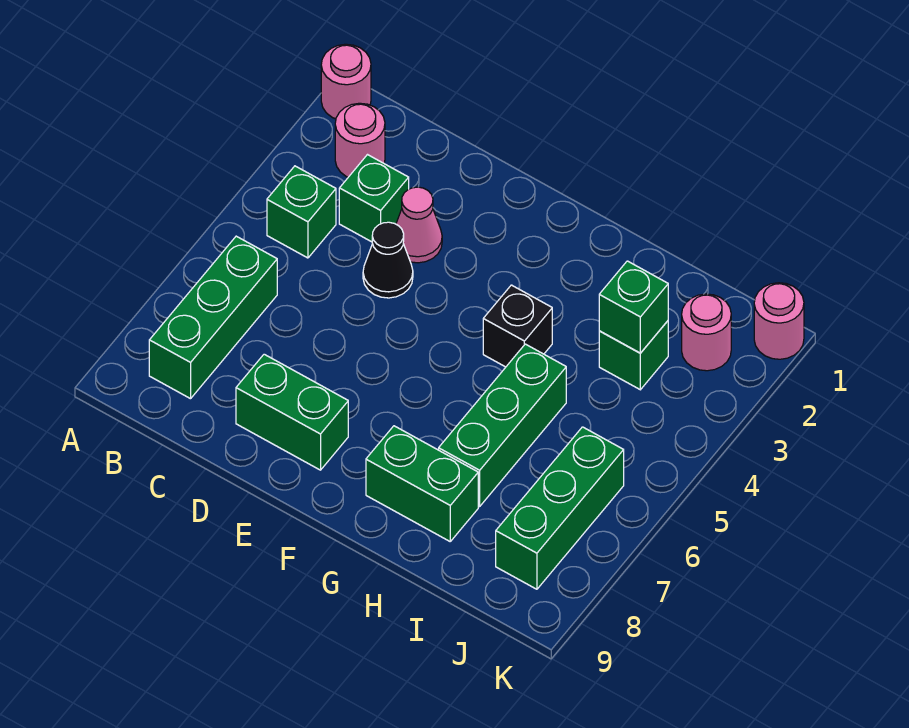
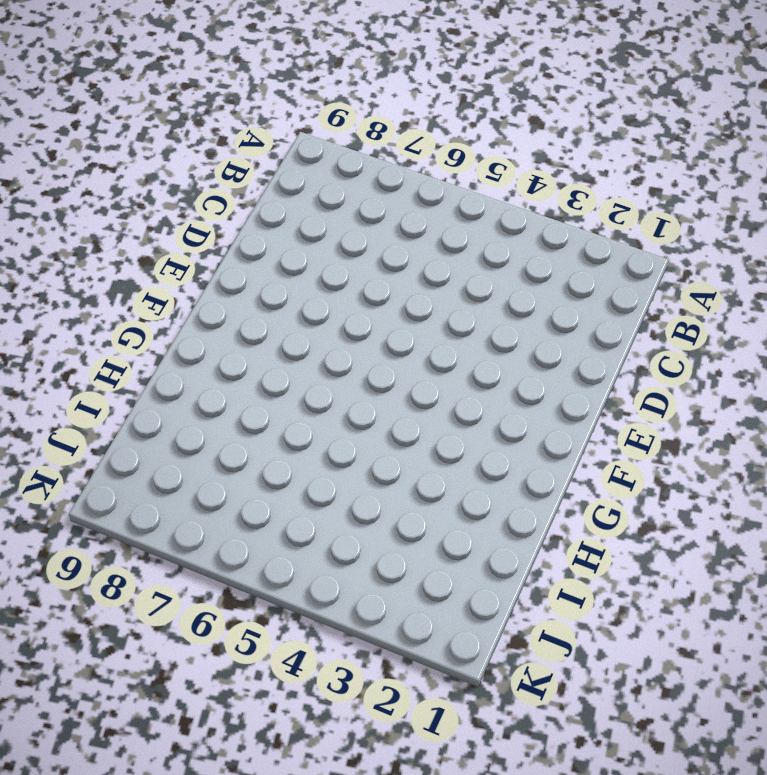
none -> pink round brick A1 level 1
none -> pink round brick B2 level 1
none -> green brick B4 level 1

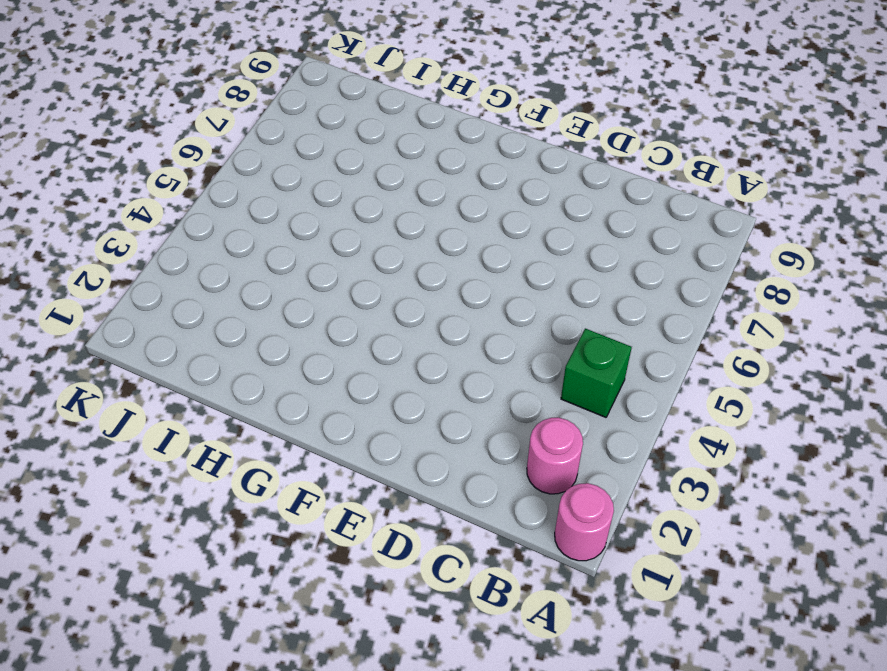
none -> green brick B6:B8 level 1
none -> green brick C3 level 1
none -> pink cone D3 level 1

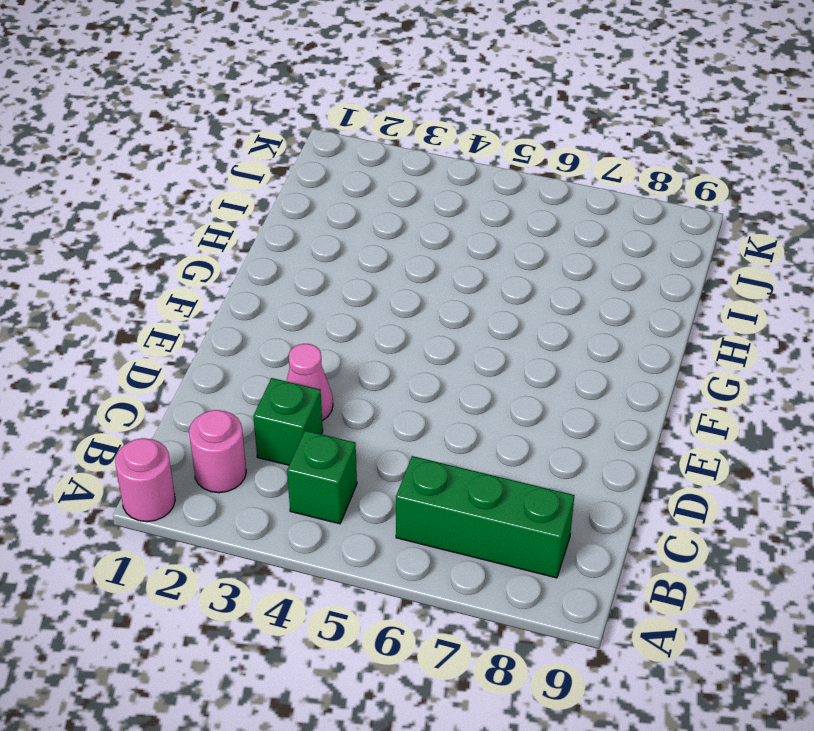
none -> black cone D4 level 1
none -> green brick D8:E8 level 1
none -> black brick G4 level 1

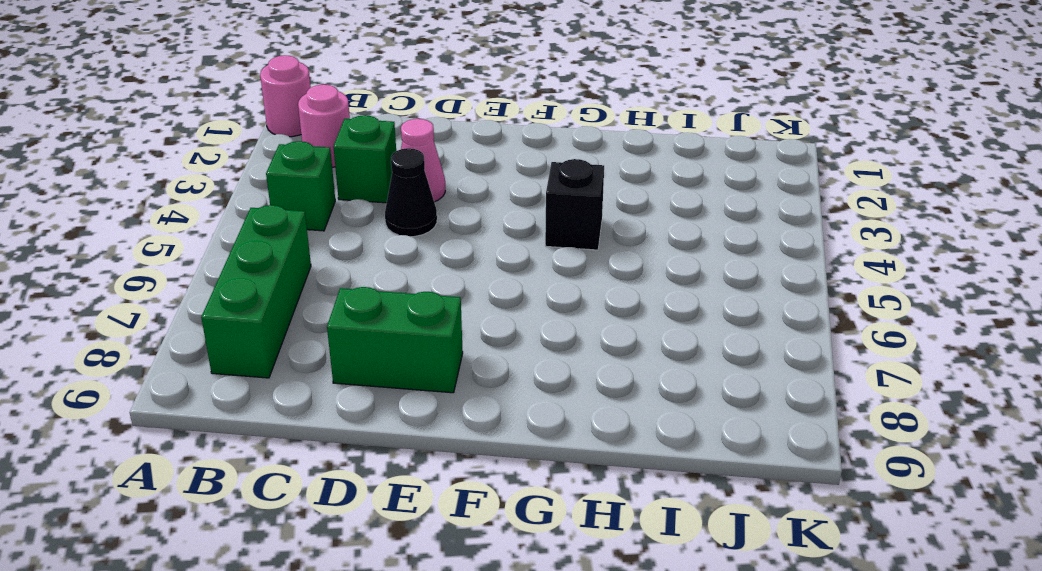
none -> green brick G8:H8 level 1
none -> green brick H5:H7 level 1
none -> green brick I3 level 1

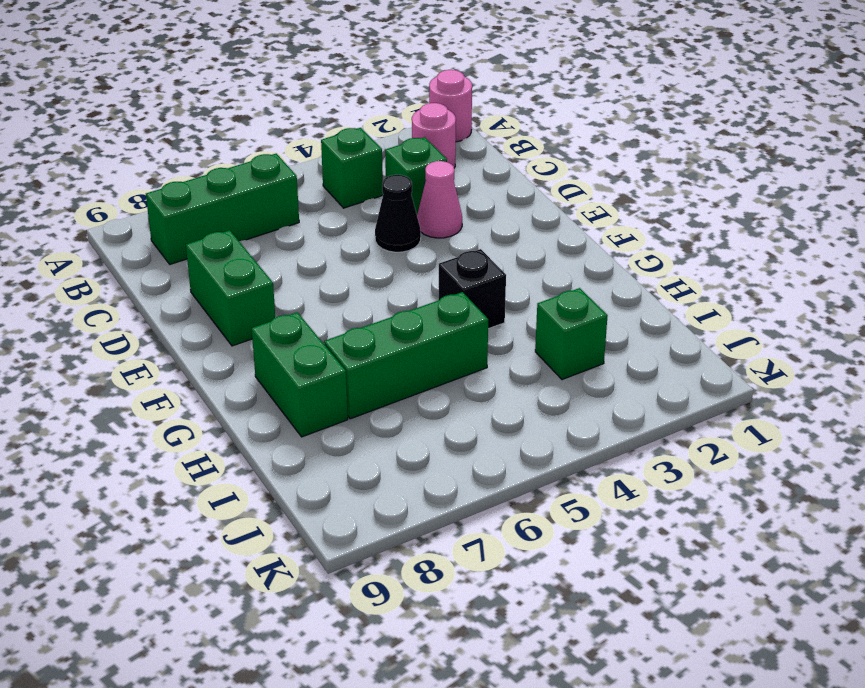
none -> pink round brick J2 level 1
none -> green brick J6:J8 level 1
none -> pink round brick K1 level 1

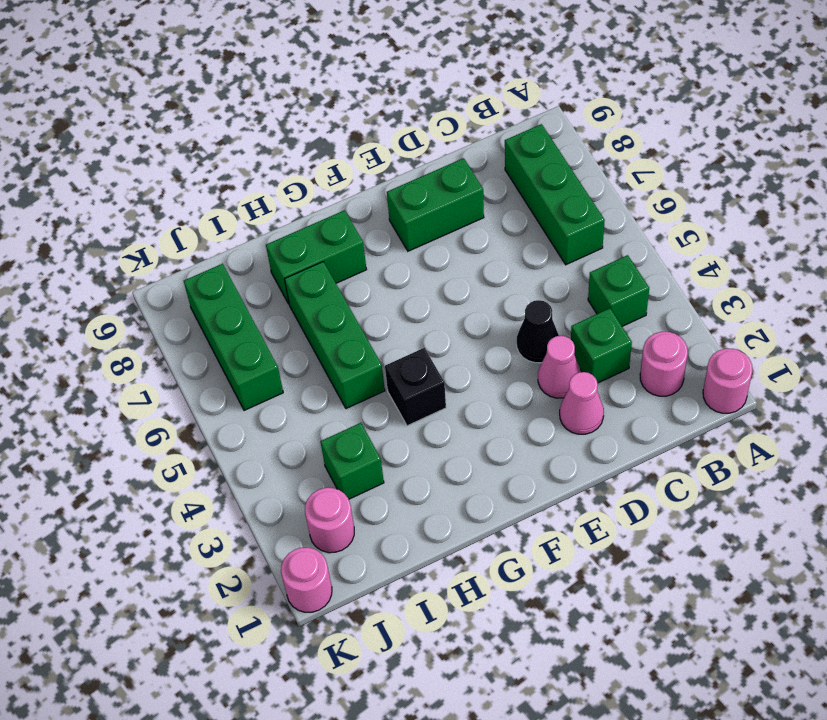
pink cone D2 level 1 -> none
none -> green brick I3 level 2

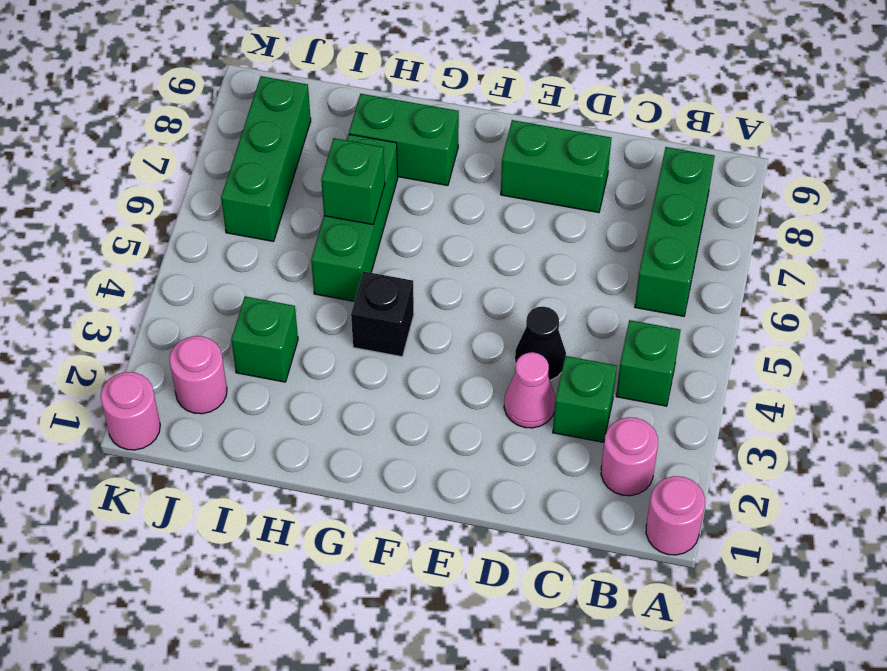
green brick H6 level 2 -> green brick I3 level 2

